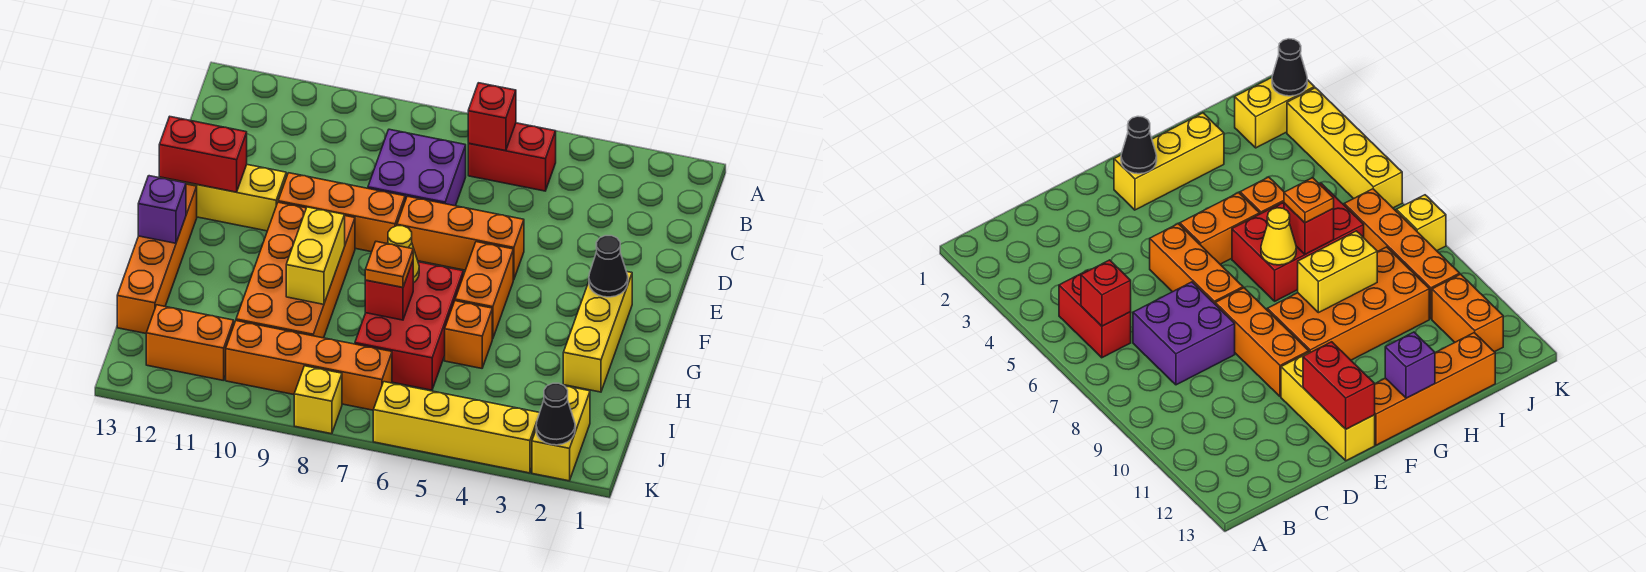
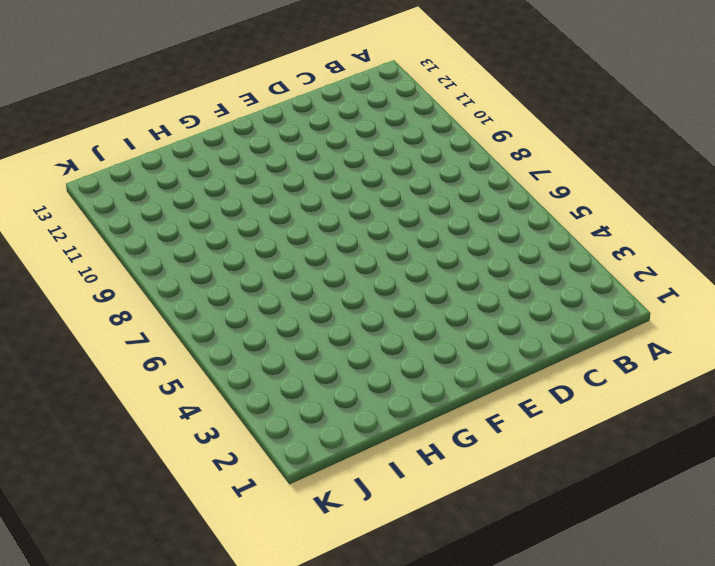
none -> red brick B5:B6 level 1
none -> purple brick C7:D8 level 1
none -> orange brick E5:E7 level 1

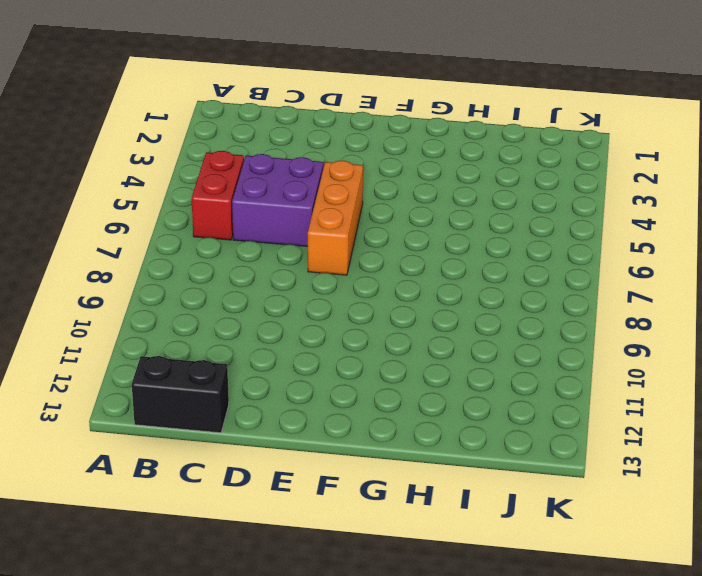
black brick B13:C13 level 1 -> none
purple brick C5:D6 level 1 -> purple brick C7:D8 level 1
none -> orange brick E8:E10 level 1
none -> yellow brick E11:E13 level 1
none -> yellow brick F2:H2 level 1

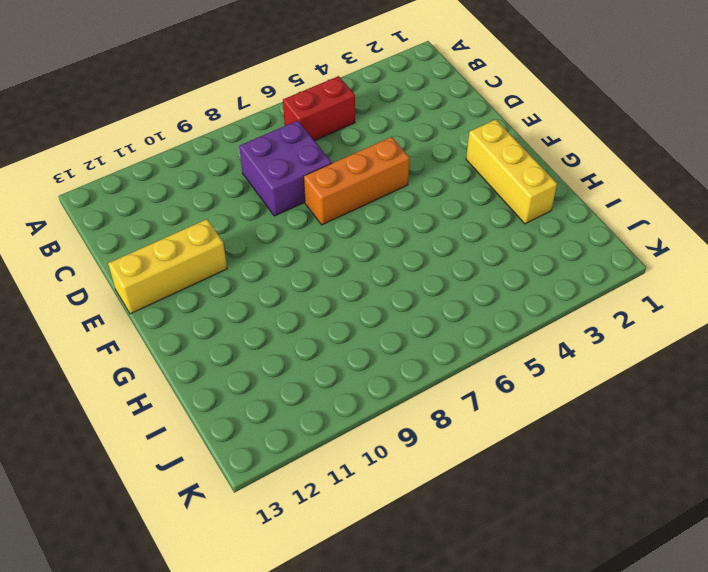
none -> orange brick E8:E10 level 1
none -> orange brick F5:G5 level 1
none -> orange brick F9:I10 level 1

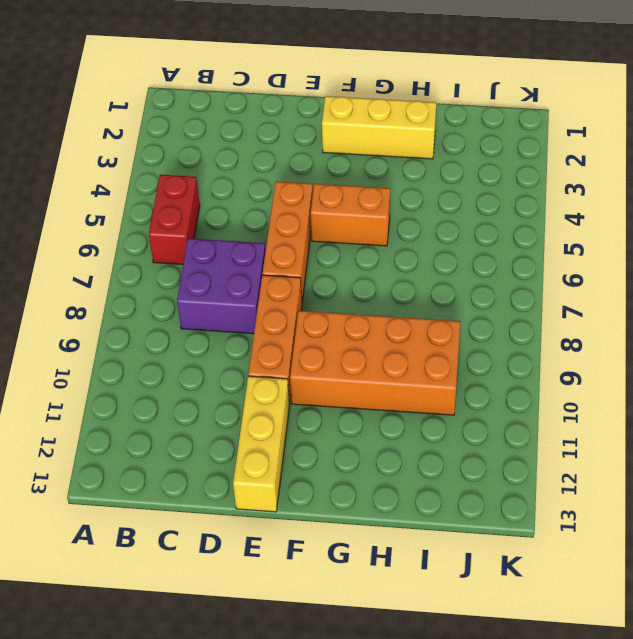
none -> orange brick F13:I13 level 1
none -> red brick G6:I7 level 1
none -> orange brick H5 level 1

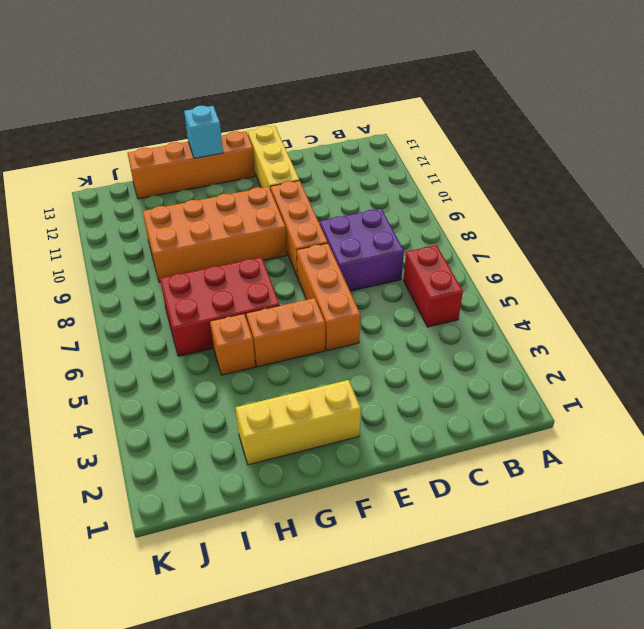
cyan brick G13 level 2 -> purple brick G13 level 2
none -> yellow brick J2:K2 level 1
none -> orange brick J7:J10 level 1
none -> orange brick J11:J12 level 1

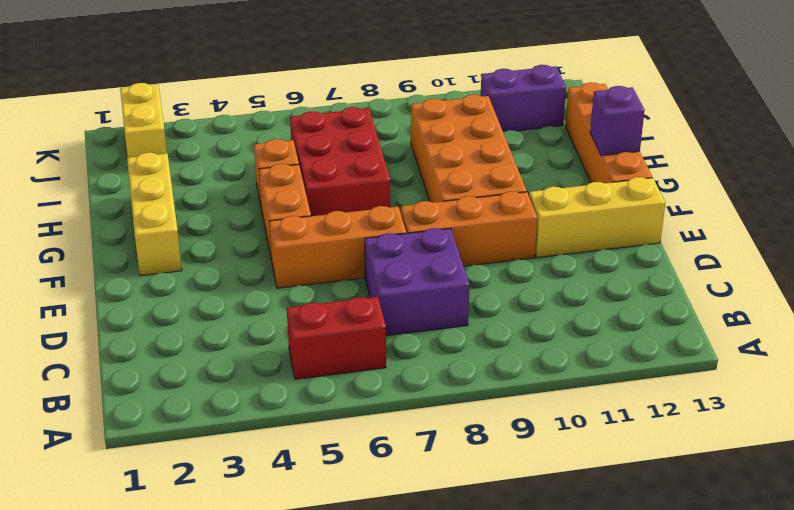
purple brick J11:J12 level 1 -> orange brick J11:J12 level 1
none -> orange brick J7:J10 level 1
none -> yellow brick K3:K6 level 1
none -> yellow brick K8 level 1

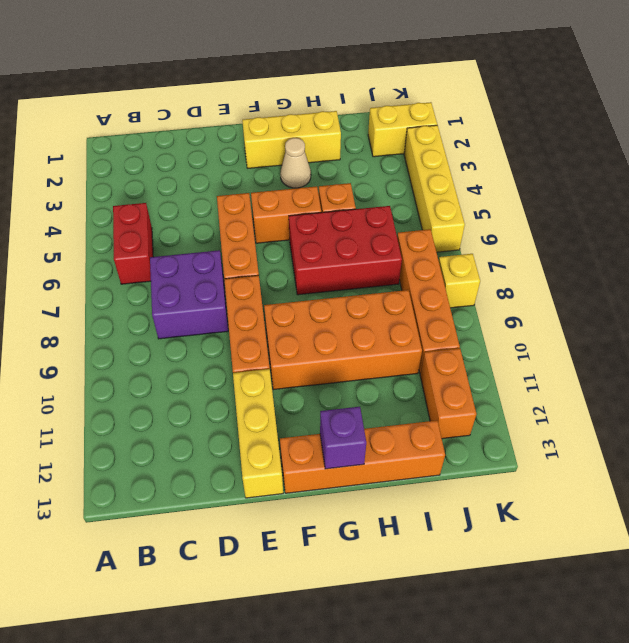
tan cone G3 level 1 -> none
none -> red brick B6 level 2
none -> red brick E12:E13 level 2
none -> black cone F2 level 2

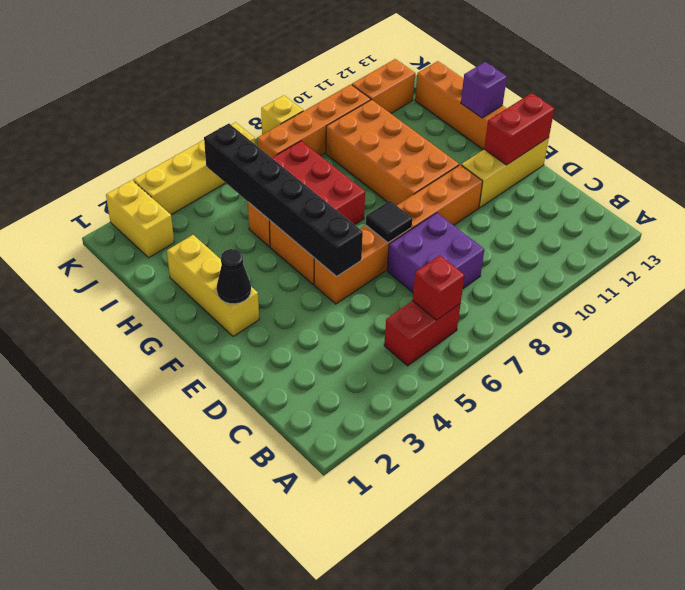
black brick E5:J5 level 2 -> none
black tile E7 level 2 -> none
none -> yellow cone G7 level 2
none -> yellow brick G9:H9 level 2
none -> red brick H7 level 2

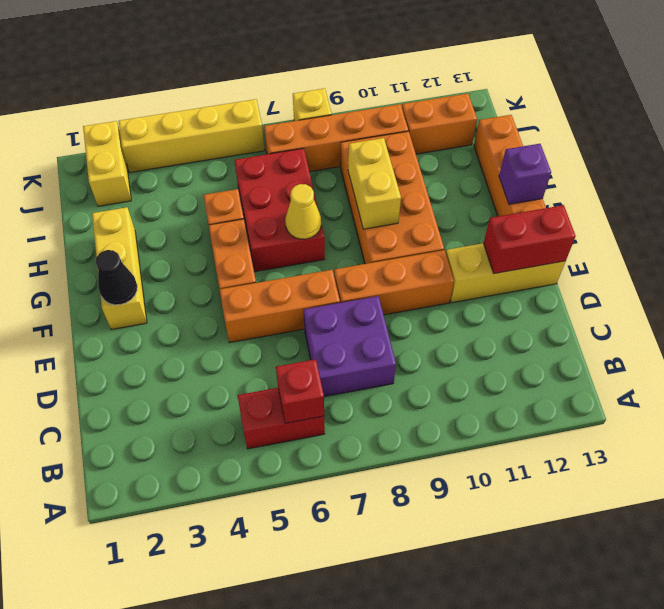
none -> red brick H7 level 2
none -> black cone K2 level 2
none -> orange plate H7 level 3

